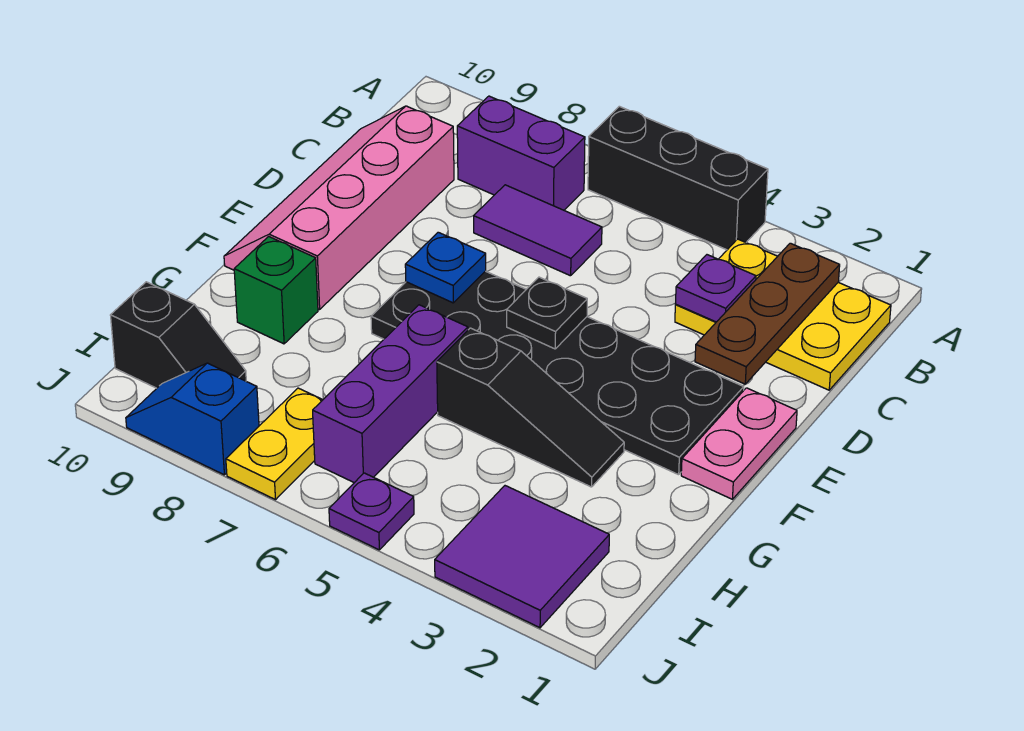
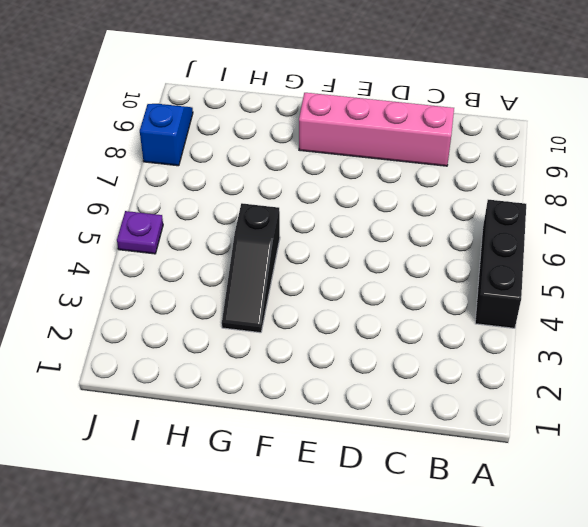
none -> yellow plate B1:C3 level 1
none -> purple brick B7:B8 level 1
none -> purple tile C6:C7 level 1

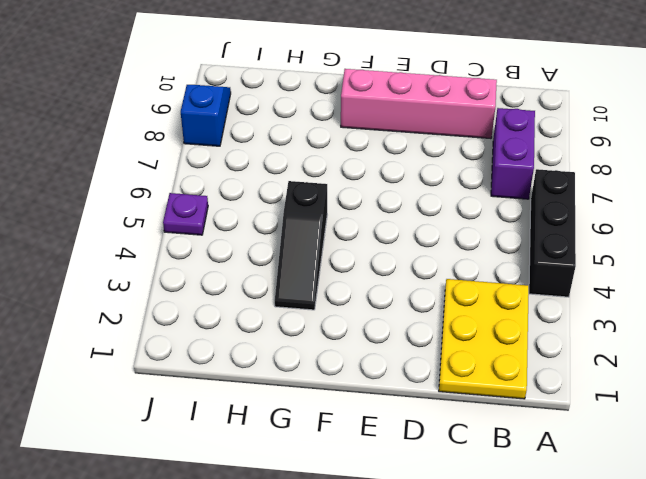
none -> purple tile C6:C7 level 1
none -> pink plate E1:F1 level 1
none -> black plate E2:F7 level 1

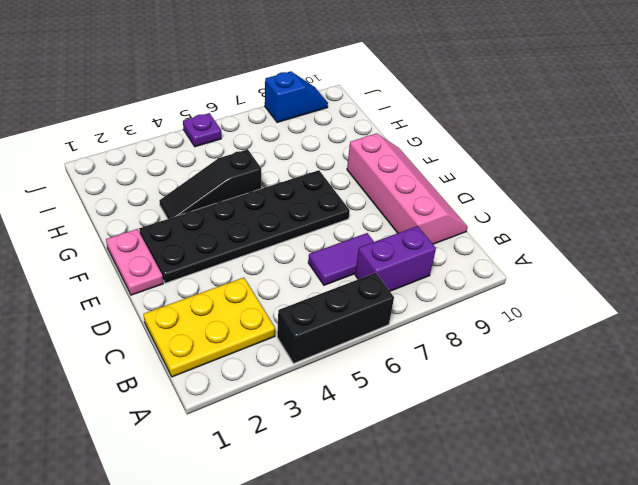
none -> purple brick G6:I6 level 1
none -> green brick G9 level 1
none -> purple tile I2:J3 level 1

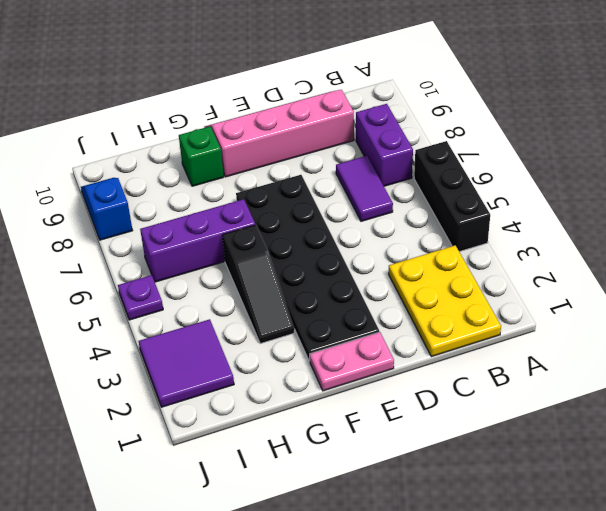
none -> yellow plate I7:J7 level 1
none -> black slope I9:I10 level 1 top 10
none -> brown plate B2:D2 level 2

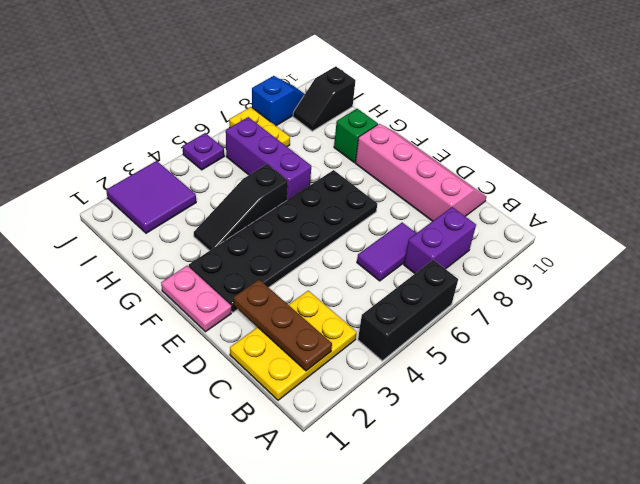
none -> purple plate C3 level 2
none -> black plate E5 level 2
none -> blue plate E7 level 2

